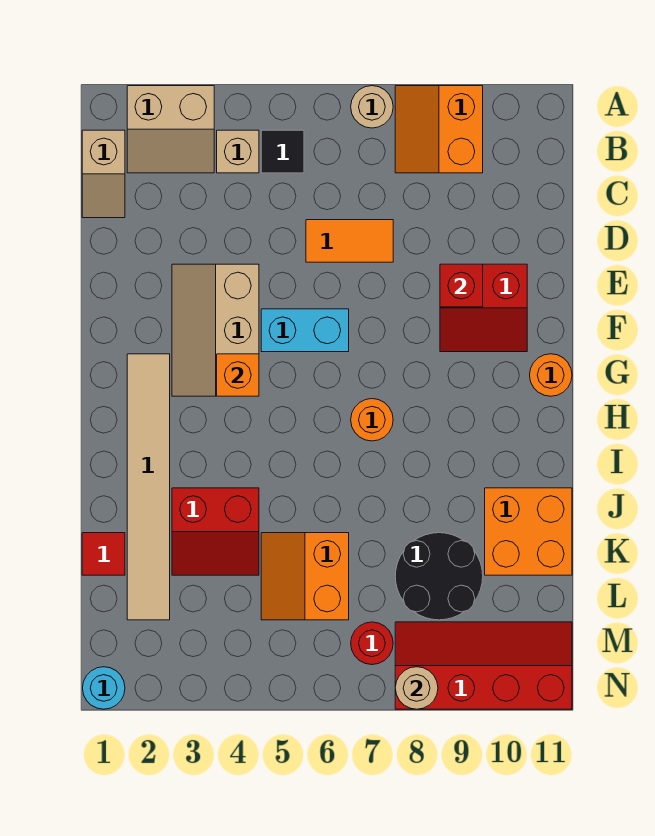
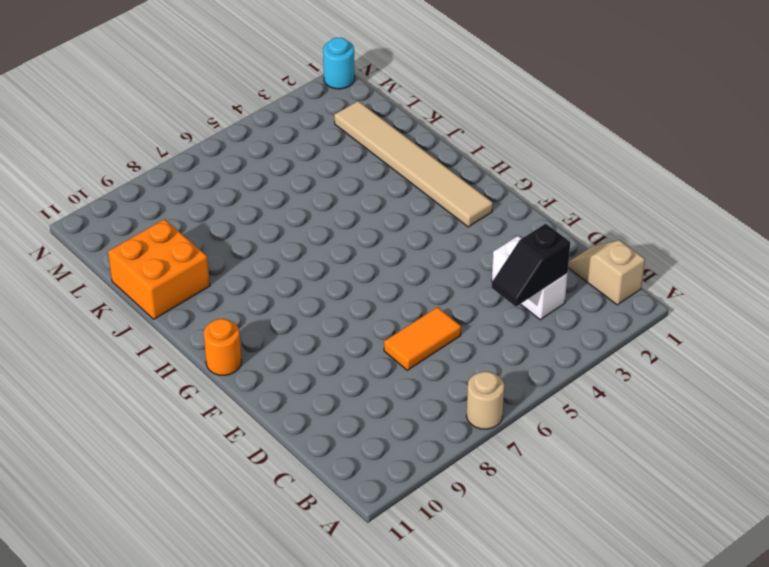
white brick C3:D3 level 1 -> none
black slope C3:C4 level 2 top 3 -> none
none -> tan slope A2:B3 level 1 top A
none -> orange slope A8:B9 level 1 top 9
none -> tan brick B4 level 1

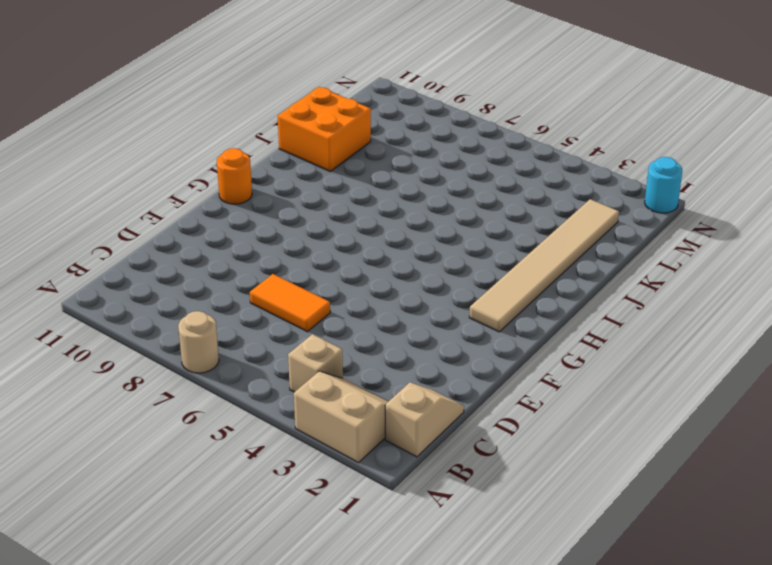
none -> orange slope A8:B9 level 1 top 9
none -> black tile B5 level 1
none -> tan slope E3:G4 level 1 top 4

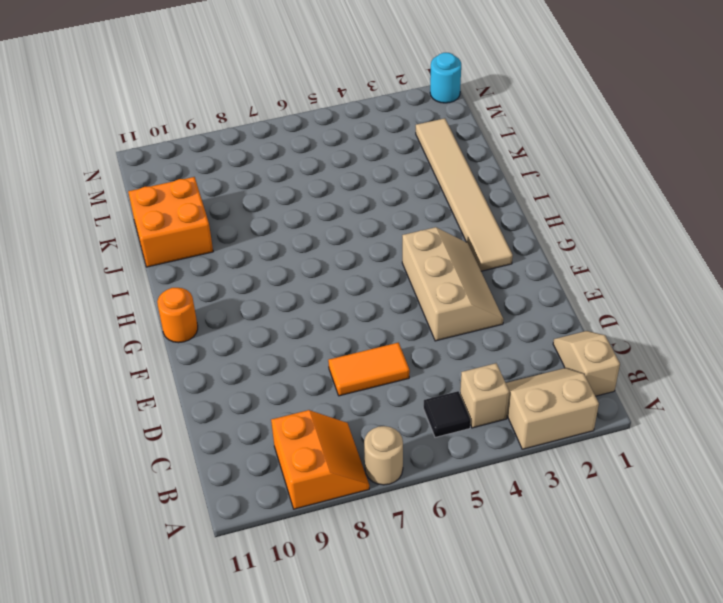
none -> red slope E9:F10 level 1 top E
none -> cyan brick F5:F6 level 1
none -> orange round brick H7 level 1

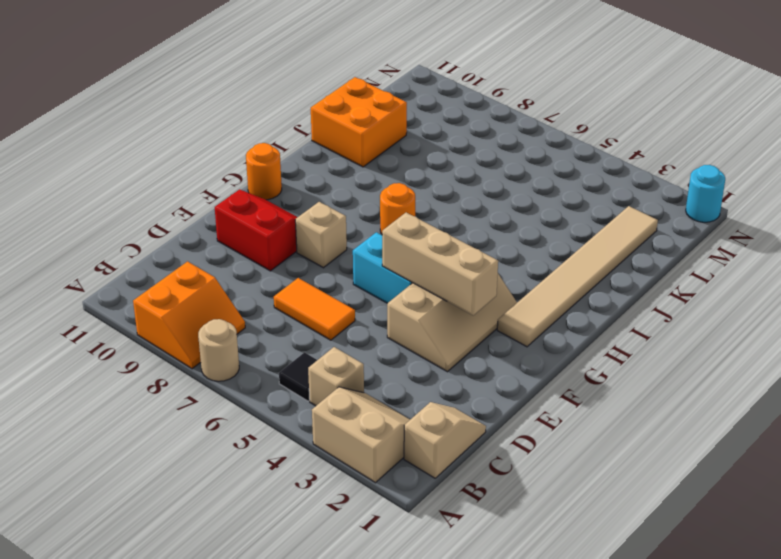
tan brick F3:F5 level 2 -> none
tan brick F8 level 1 -> none
none -> red slope J3:K4 level 1 top J
none -> red tile K1 level 1
none -> orange slope K5:L6 level 1 top 6

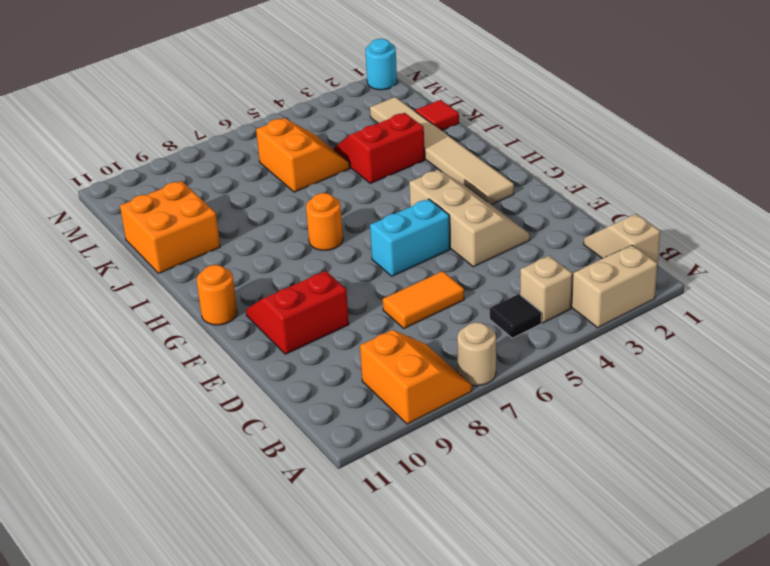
none -> black round brick K8:L9 level 1
none -> red round brick M7 level 1
none -> red slope M8:N11 level 1 top N

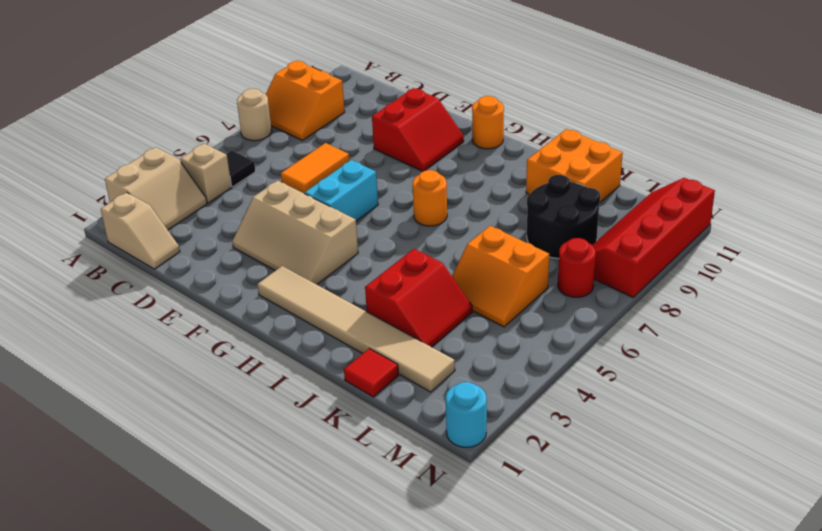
none -> red brick E9 level 2
none -> orange brick G4 level 2
none -> tan round brick N8 level 2

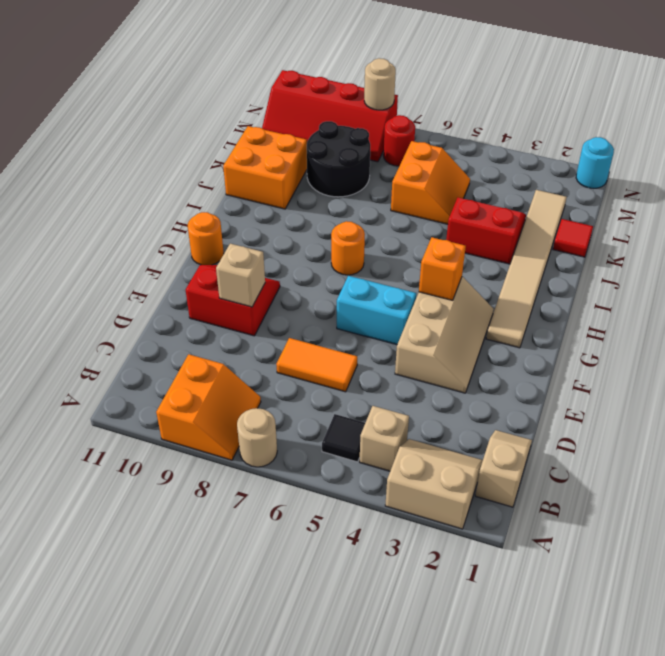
tan brick E9 level 2 -> red brick E9 level 2

